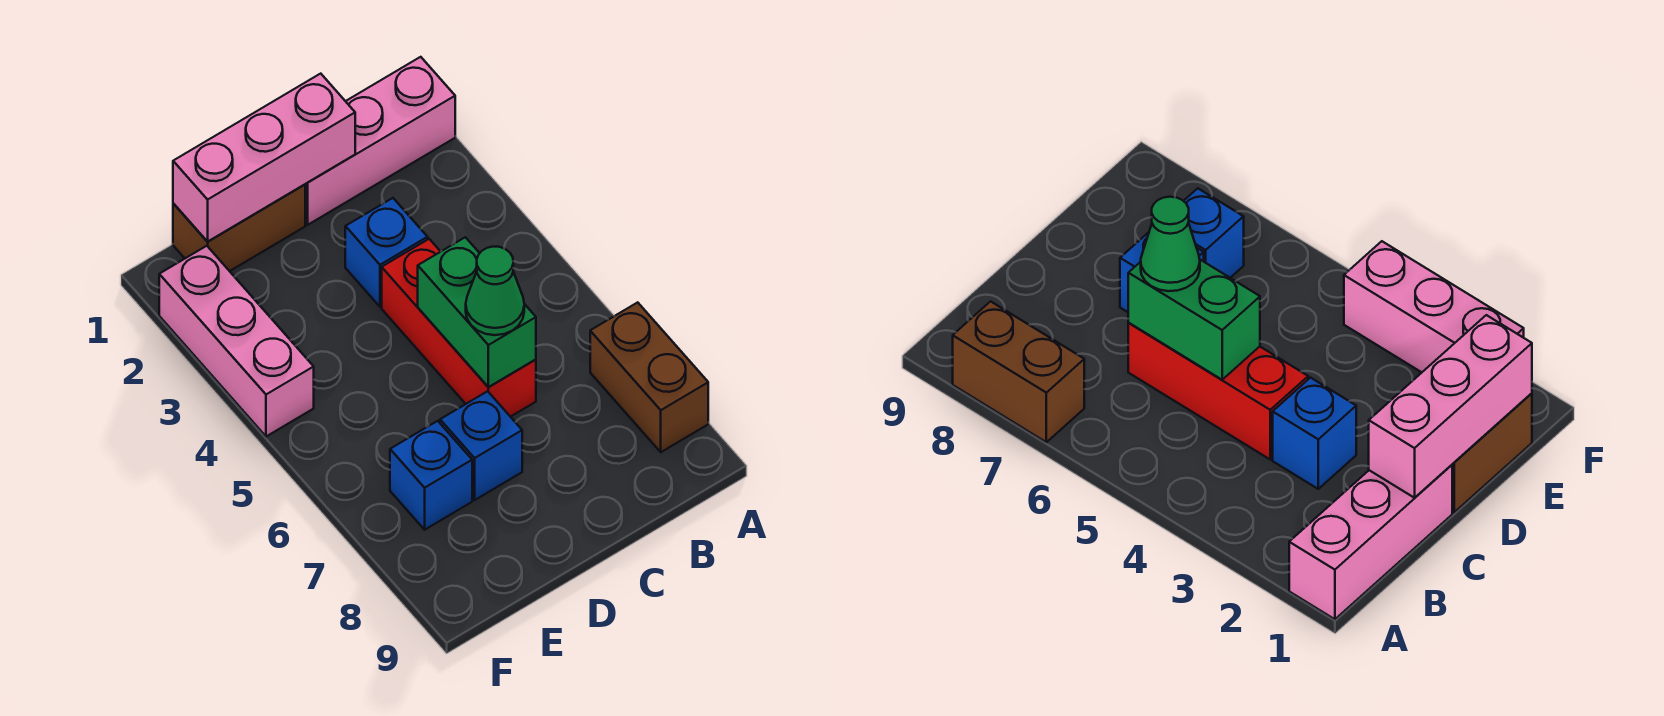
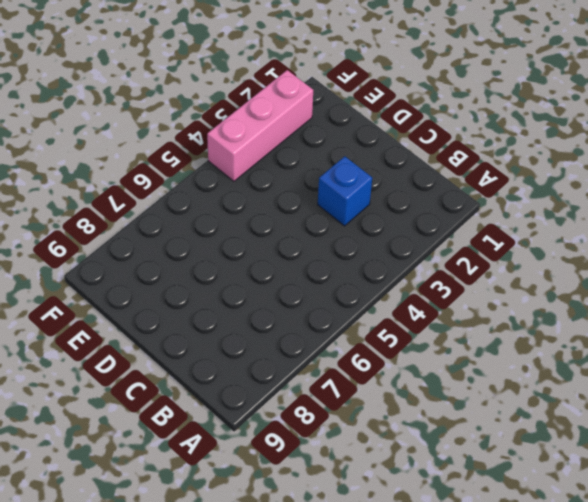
none -> pink brick A1:C1 level 1
none -> brown brick A7:A8 level 1

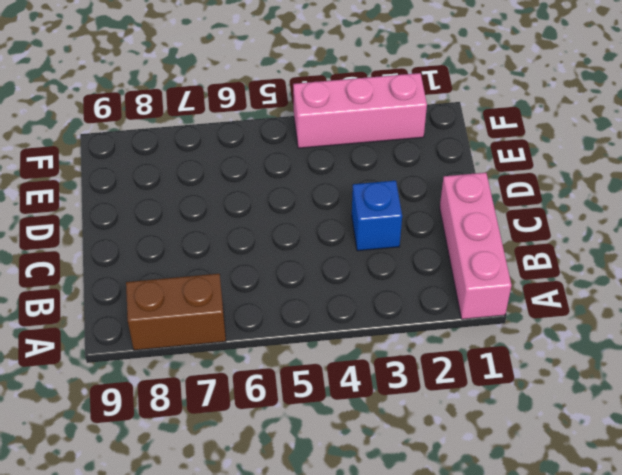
none -> red brick C4:C6 level 1
none -> brown brick D1:E1 level 1

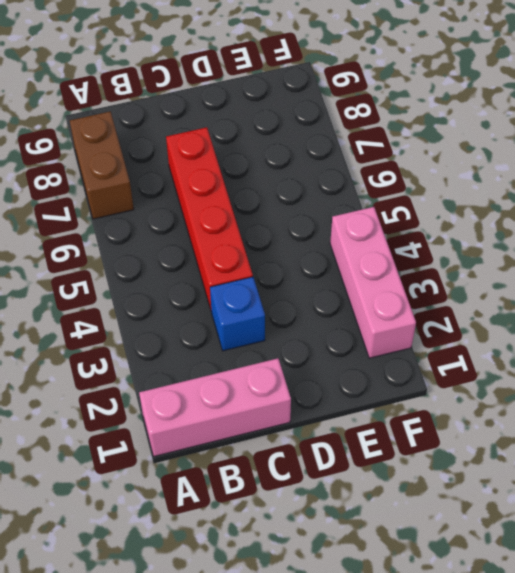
red brick C4:C7 level 1 -> red brick C4:C6 level 1
none -> brown brick D1:E1 level 1
none -> blue brick D7 level 1

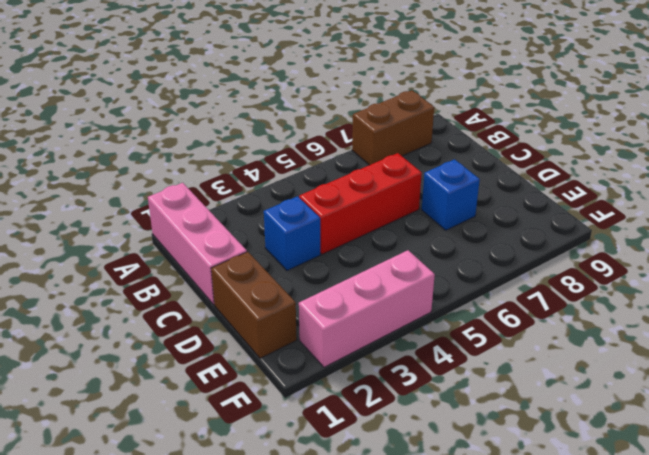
none -> blue brick E7 level 1
none -> pink brick C1:E1 level 2

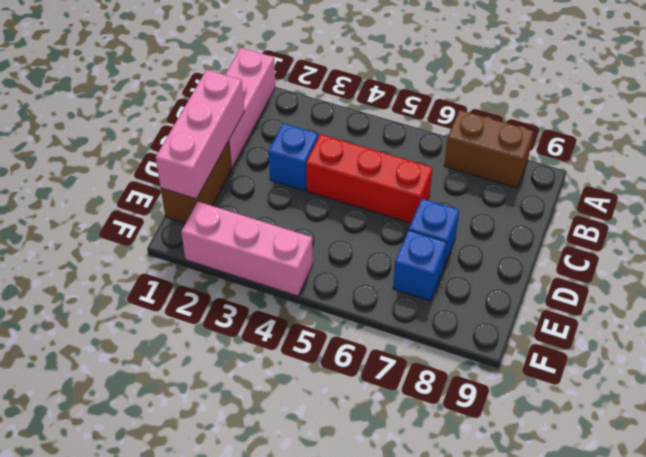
none -> green brick C5:C6 level 2
none -> green cone C6 level 3

